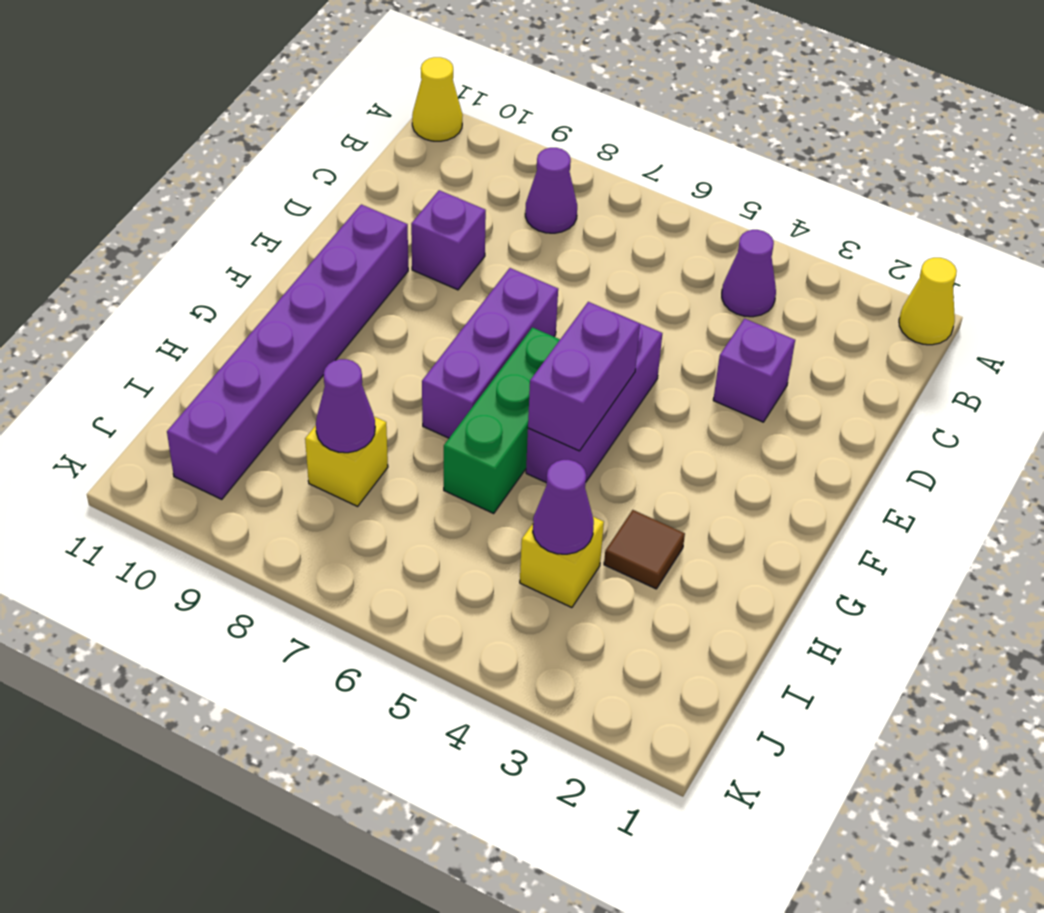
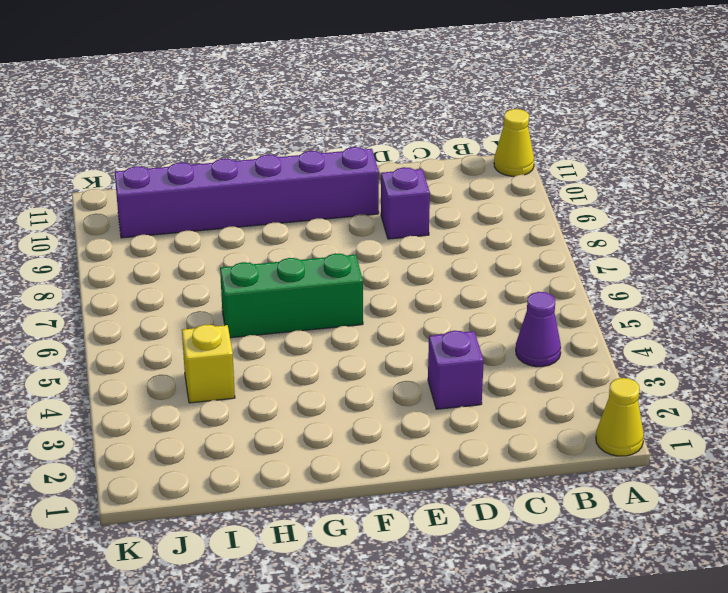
none -> purple cone B8 level 1
none -> purple brick E5:G5 level 1
none -> purple brick E7:G7 level 1

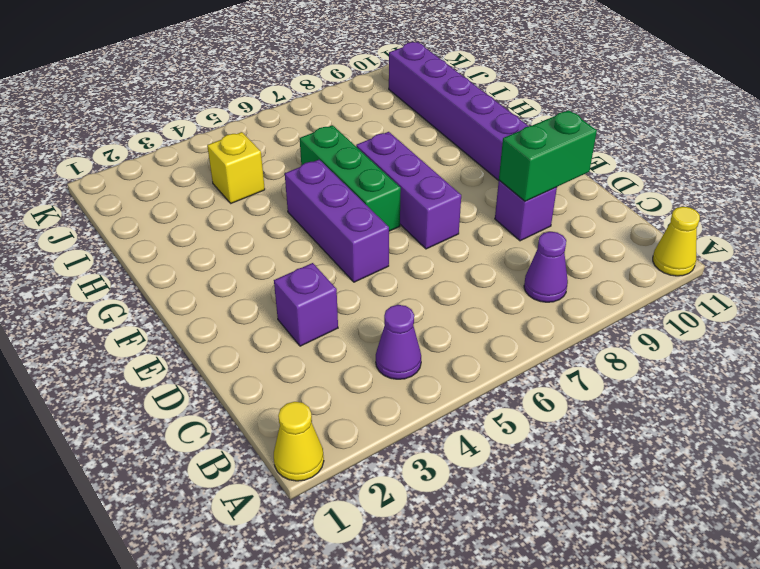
green brick D9:D10 level 2 -> none
none -> brown tile H3 level 1
none -> yellow brick I8 level 1
none -> purple brick F5:G5 level 2

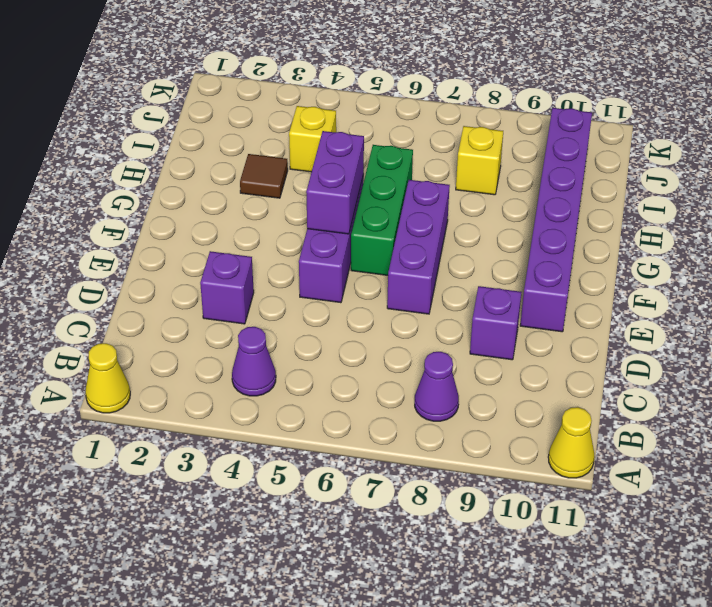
none -> purple cone I4 level 2
none -> purple cone I8 level 2

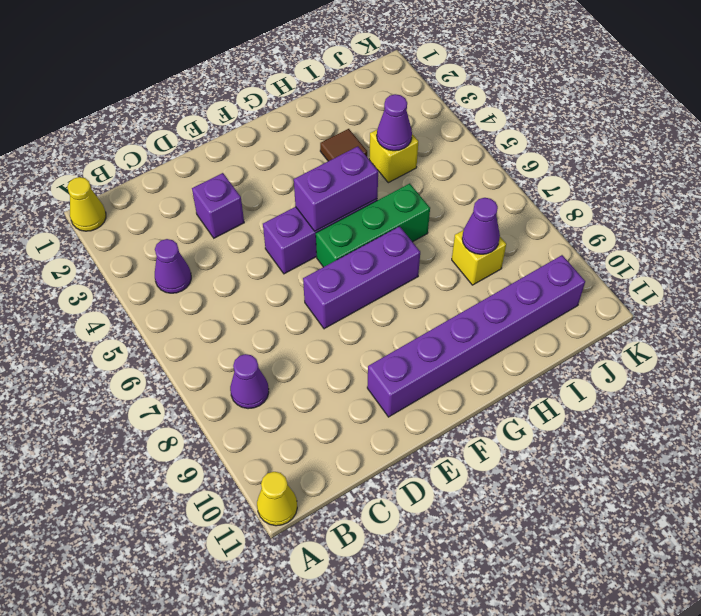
none -> purple brick D9 level 1

